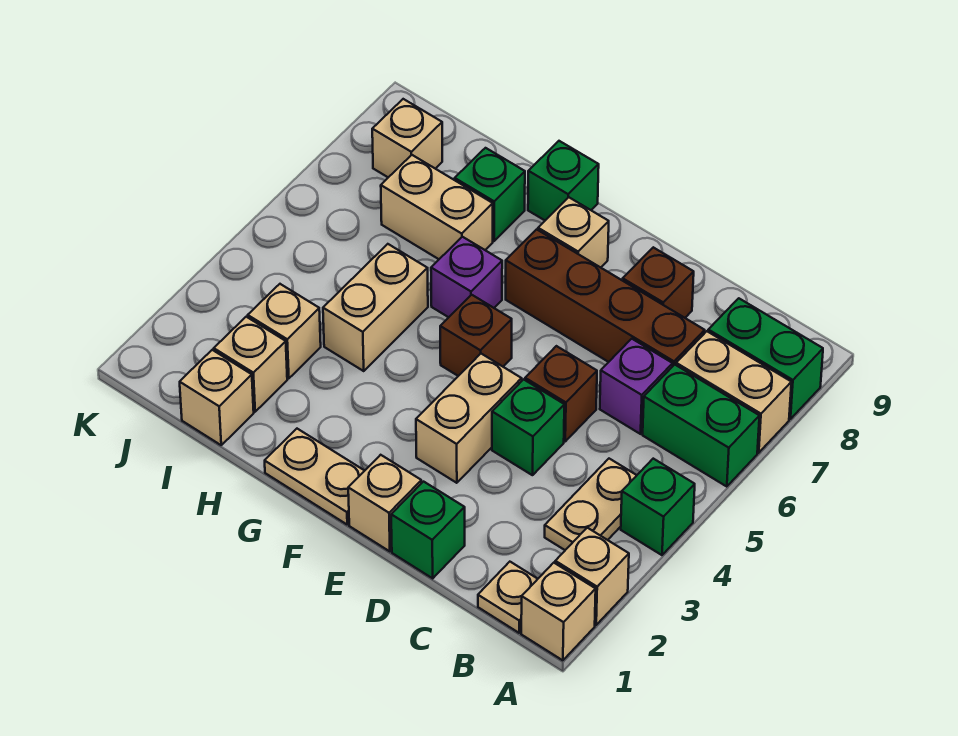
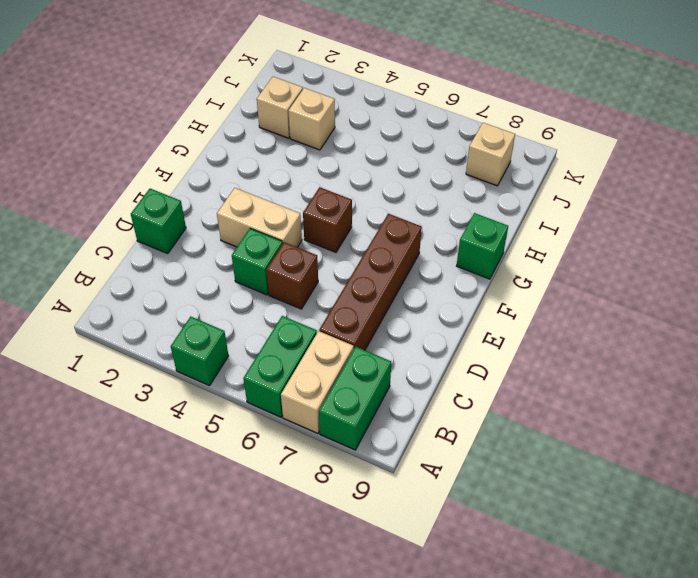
none -> tan brick A1 level 1
none -> tan brick A2 level 1
none -> tan plate B1 level 1

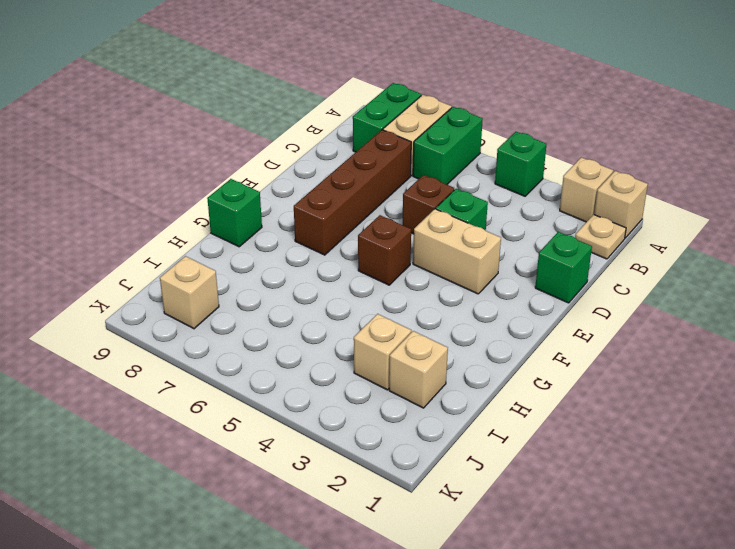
none -> tan plate B3:B4 level 1
none -> purple brick C6 level 1
none -> brown brick D8 level 1

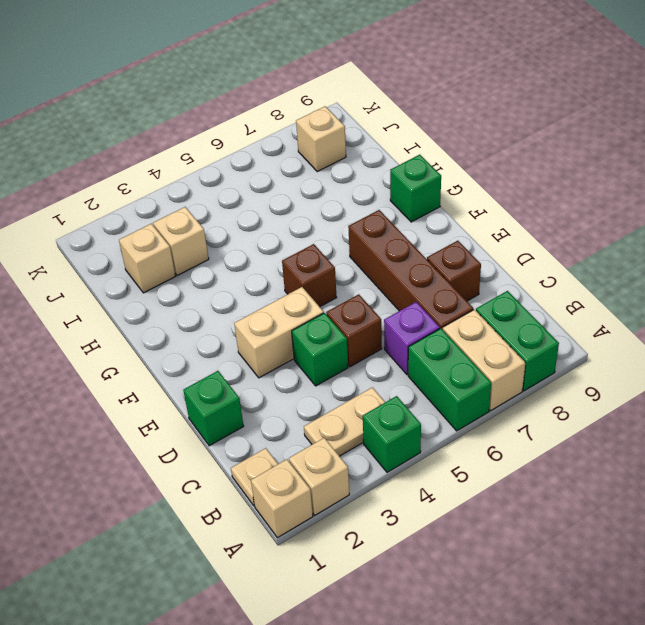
none -> tan brick E1 level 1
none -> tan plate F1:G1 level 1
none -> tan brick F8 level 1

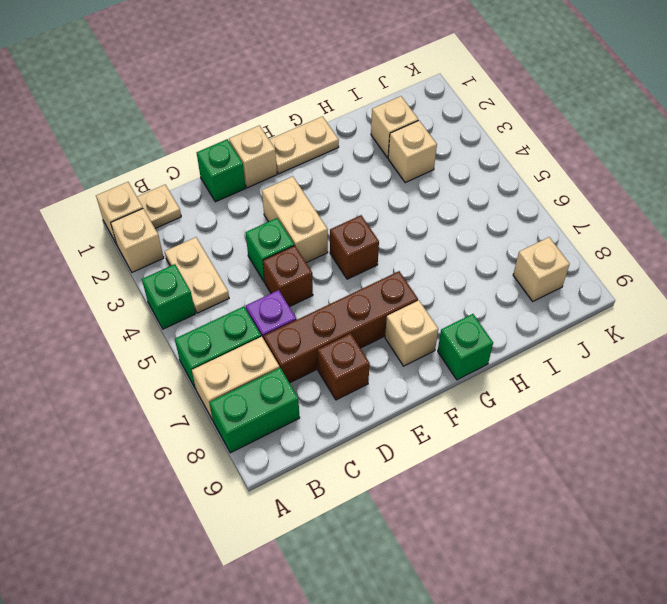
none -> purple brick G6 level 1
none -> tan brick H4:H5 level 1
none -> tan brick H7:I7 level 1

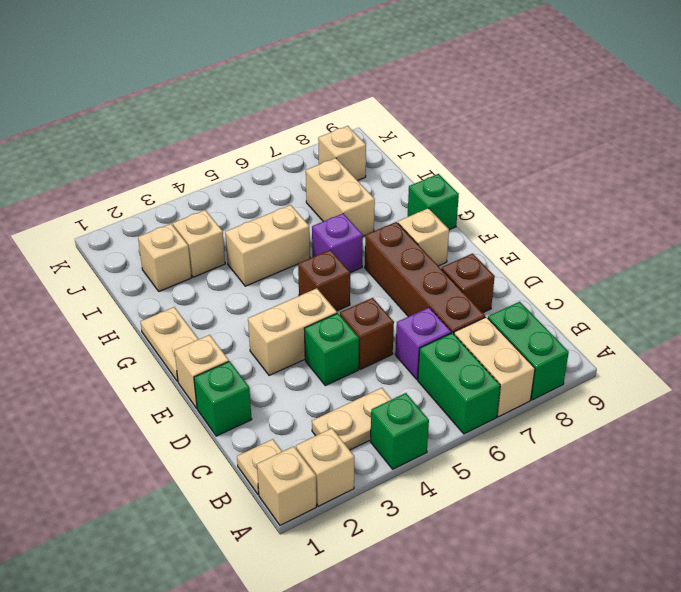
none -> green brick H8 level 1
none -> tan brick I1 level 1

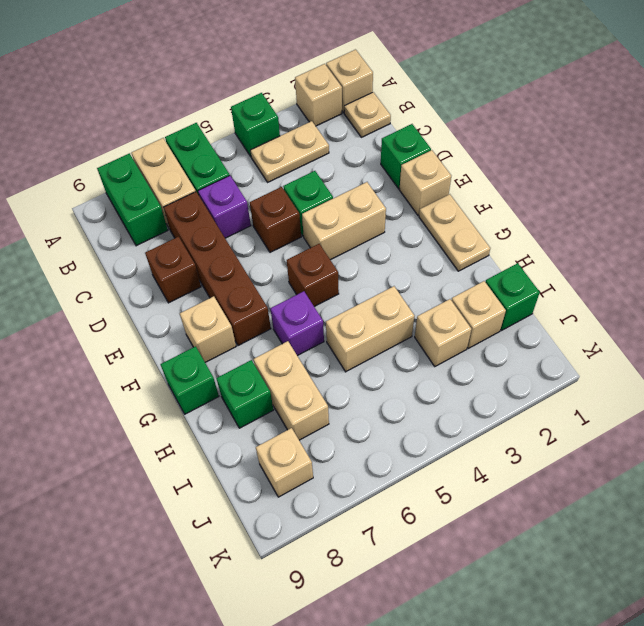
green brick I1 level 1 -> tan brick I1 level 1

